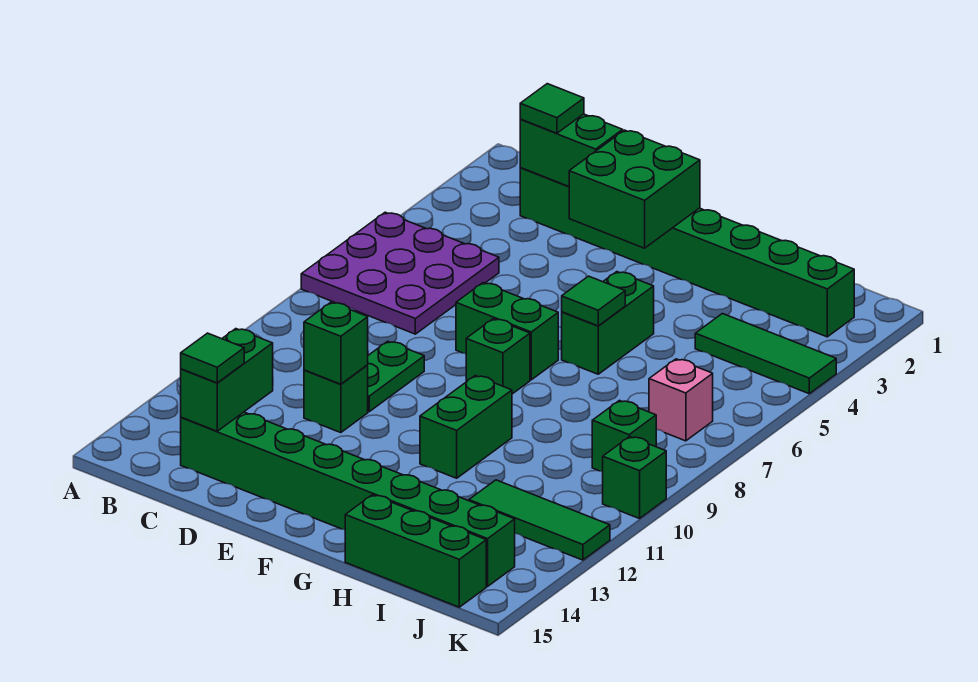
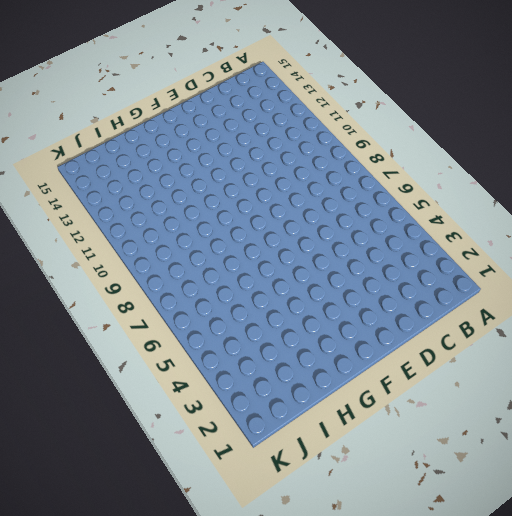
none -> purple plate A5:C7 level 1
none -> green brick C2:J2 level 1
none -> green brick C14:J14 level 1

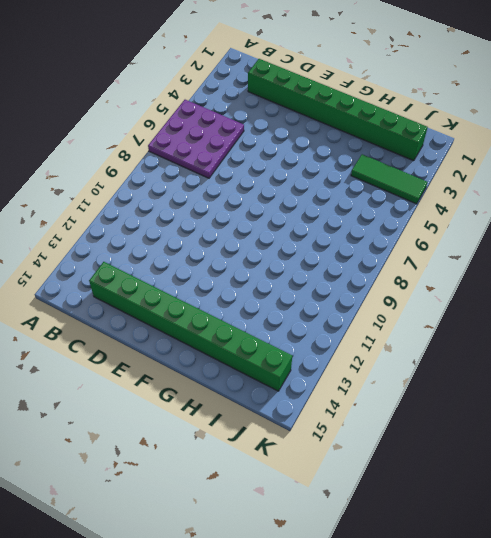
none -> green plate D9:D10 level 1
none -> green brick D11 level 1
none -> green brick E7:F7 level 1

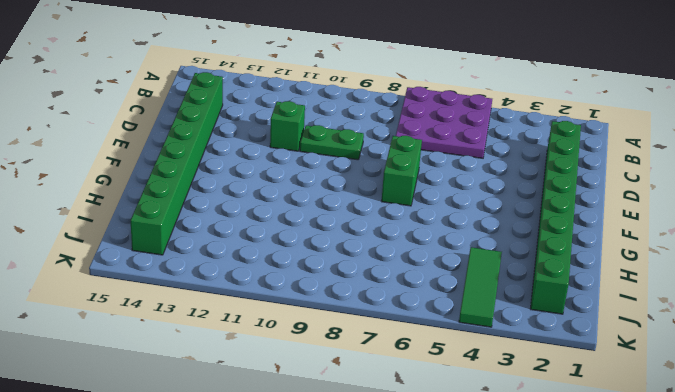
none -> green brick F8 level 1
none -> green brick G5:G6 level 1
none -> green brick G10:G11 level 1

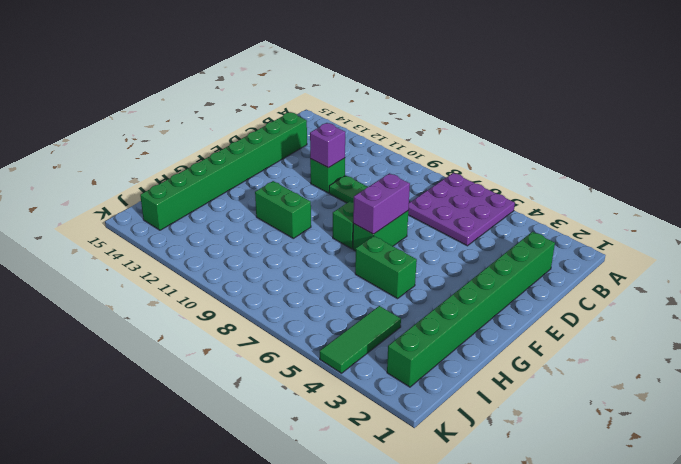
purple brick D11 level 2 -> green brick D11 level 2
purple brick E7:F7 level 2 -> none
none -> green brick H15:J15 level 1
none -> green tile I12:K12 level 1
none -> pink brick J7 level 1

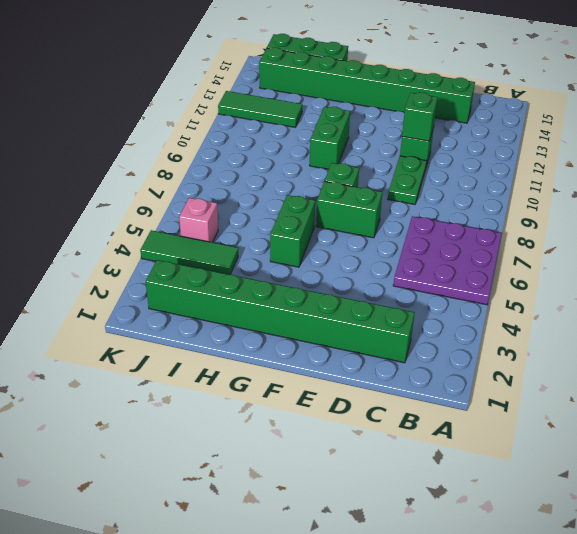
pink brick J5 level 1 -> pink brick J7 level 1
none -> green brick J9 level 1
none -> green brick K10 level 1
none -> green brick C2:D2 level 2

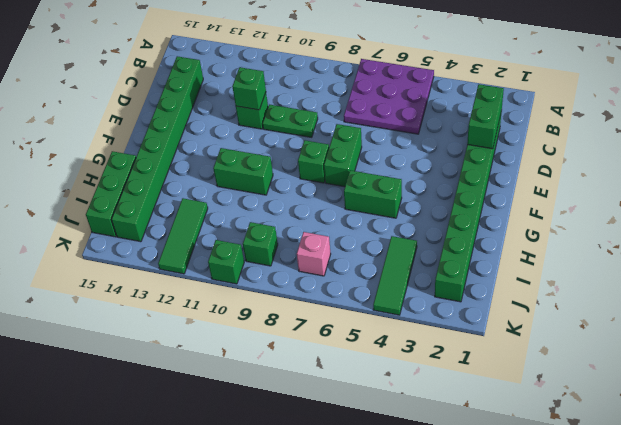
none -> green brick C13:C14 level 2
none -> green brick E2:F3 level 2
none -> green tile G6 level 2

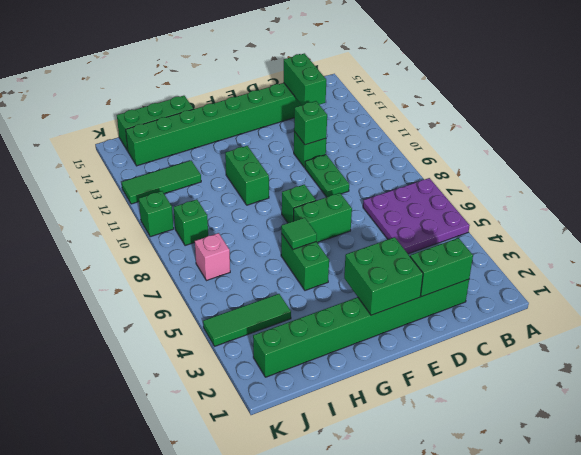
none -> green tile C2 level 3
none -> green tile C14 level 3

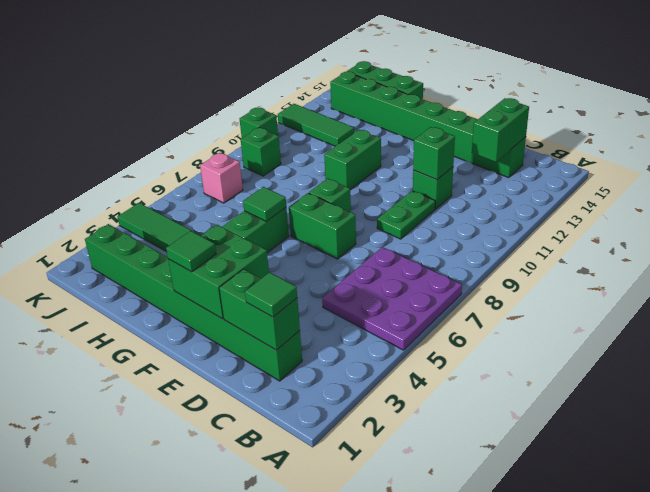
green tile F2 level 3 -> green tile C14 level 3

